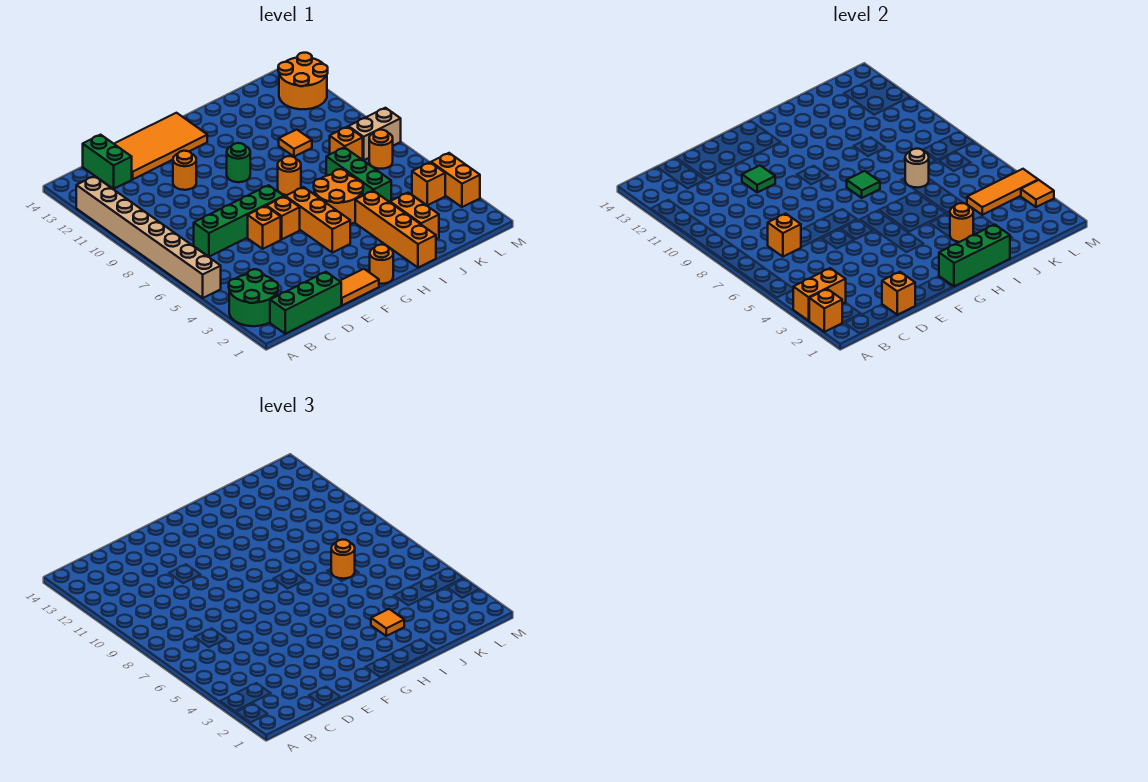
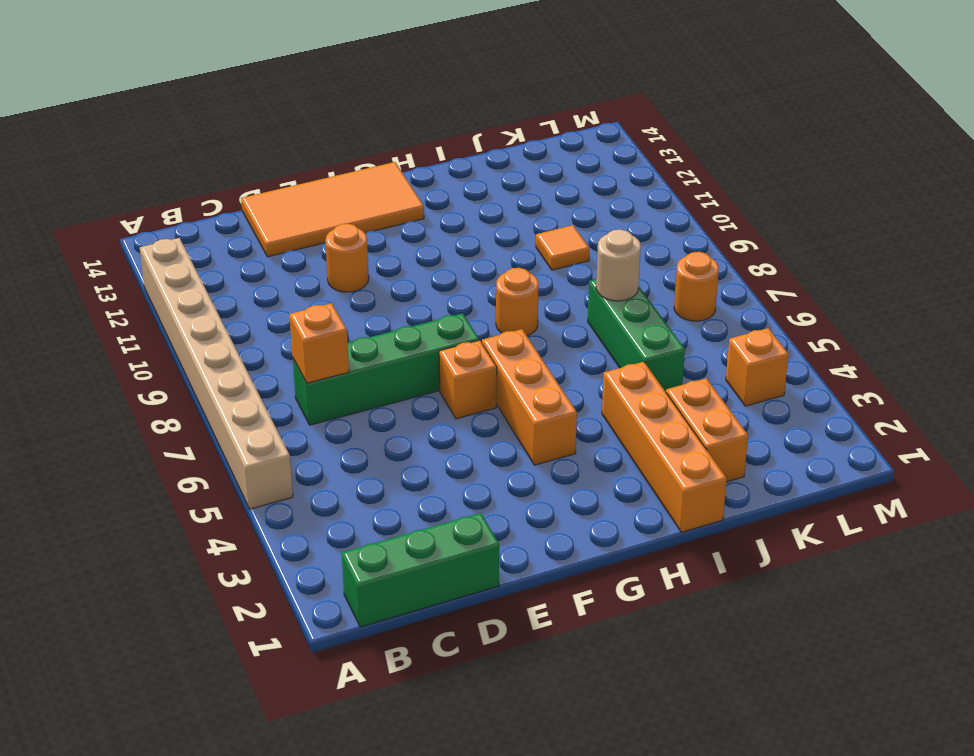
none -> green round brick A2:B3 level 1
none -> green brick C13:C14 level 1
none -> orange tile E1:F1 level 1
none -> orange brick E6 level 1

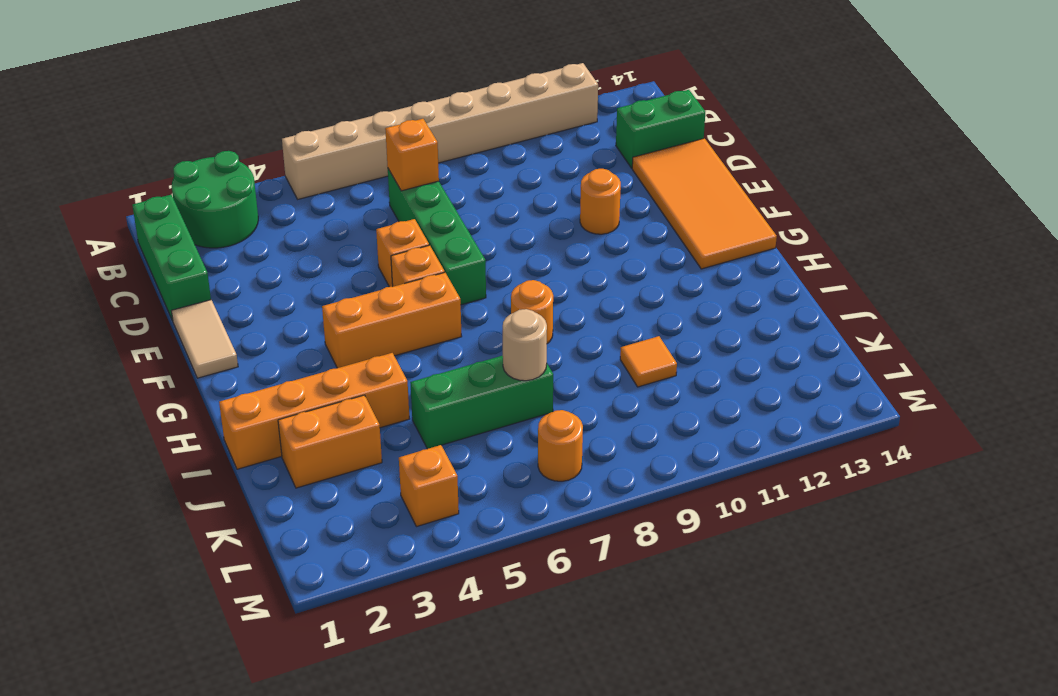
tan tile E1:F1 level 1 -> orange tile E1:F1 level 1
none -> orange round brick G1 level 1
none -> green round brick G10 level 1
none -> orange round brick H5:I6 level 1
none -> orange brick K8 level 1

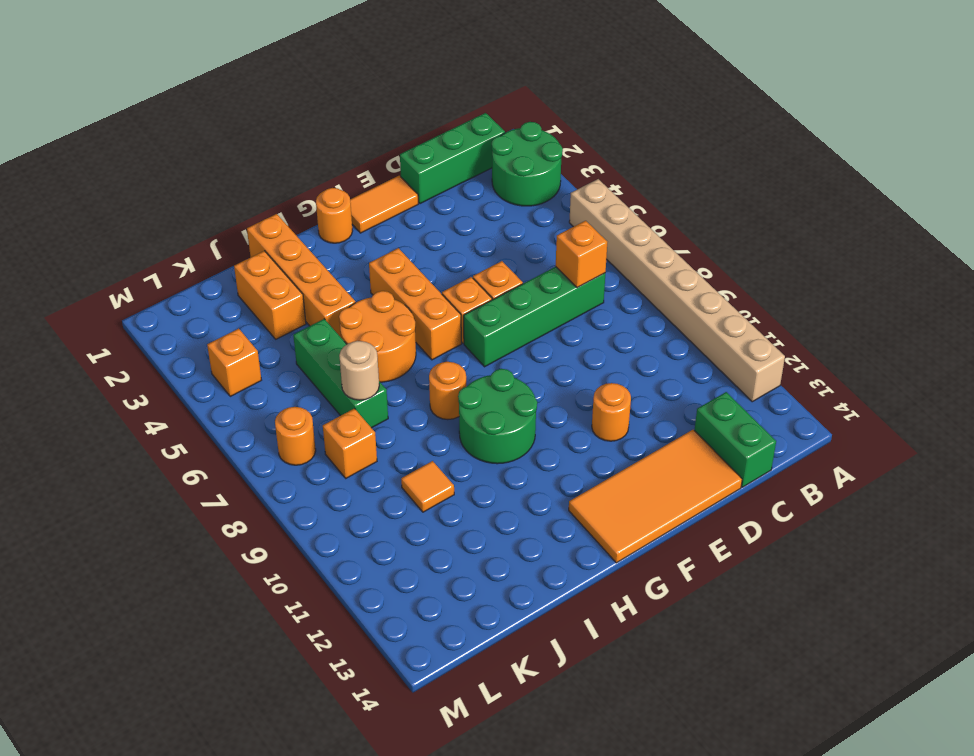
green round brick G9:H10 level 1 -> green round brick G10 level 1
none -> tan brick L8:M8 level 1
none -> orange round brick L12:M13 level 1
none -> orange brick M3:M4 level 1
none -> orange brick A2 level 2

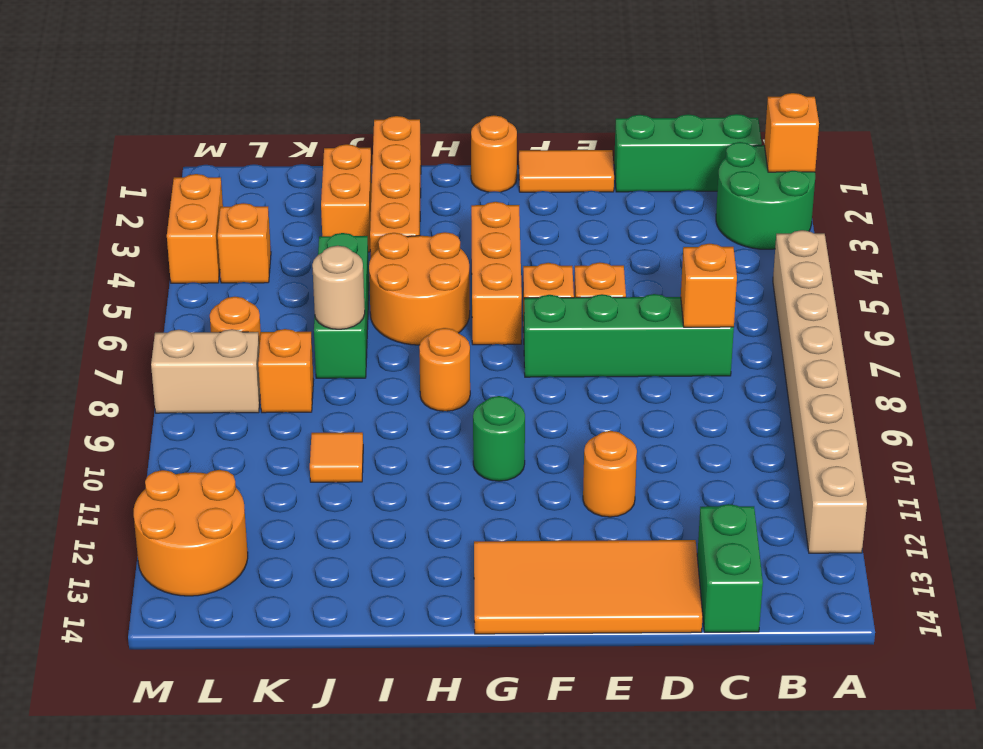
none -> orange brick A3:B3 level 2
none -> orange brick D1 level 2
none -> green tile E11 level 2
none -> green brick G1:I1 level 2

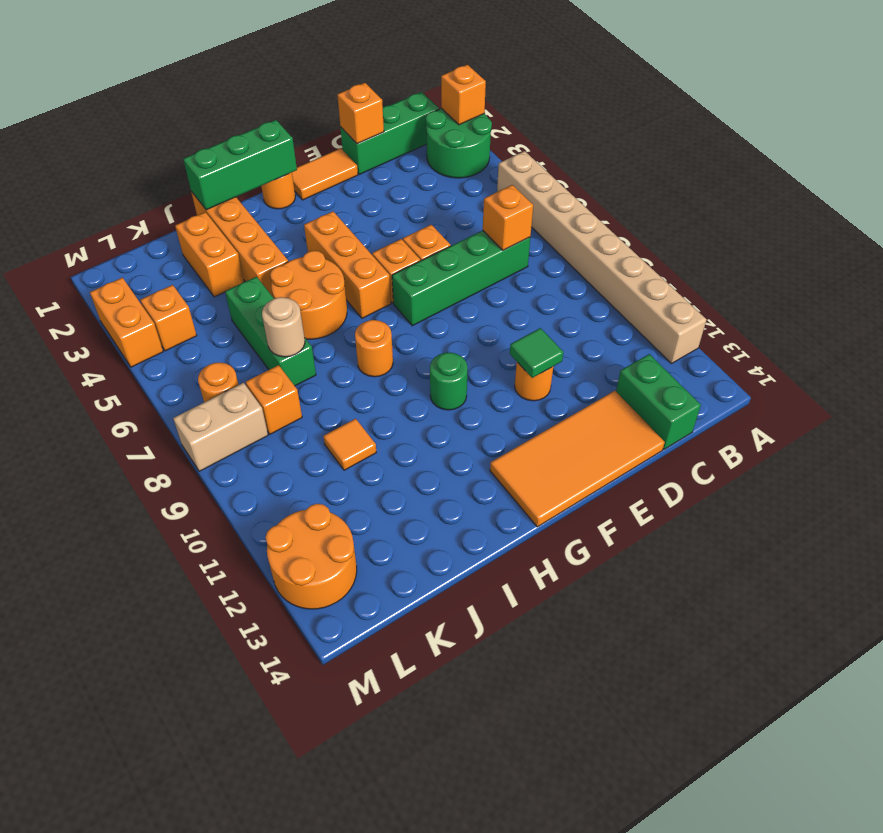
none -> orange brick A3:B3 level 2
none -> green tile H8 level 2
none -> orange round brick I3 level 2
none -> orange tile K4:M4 level 2

